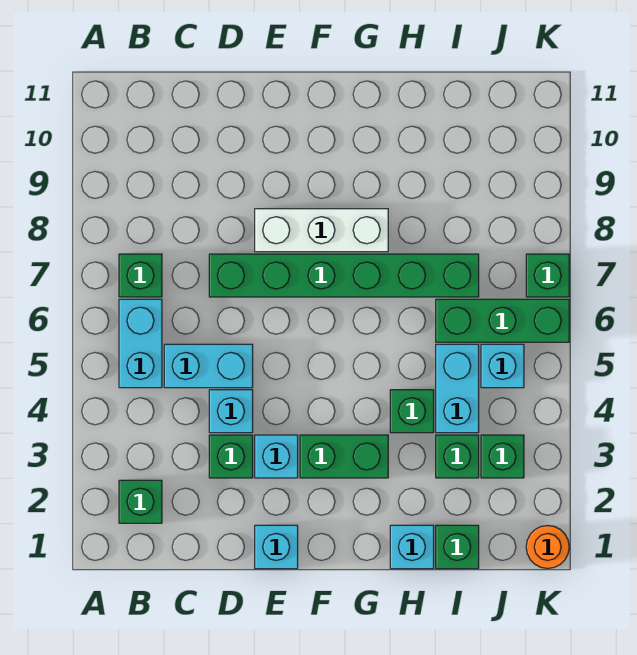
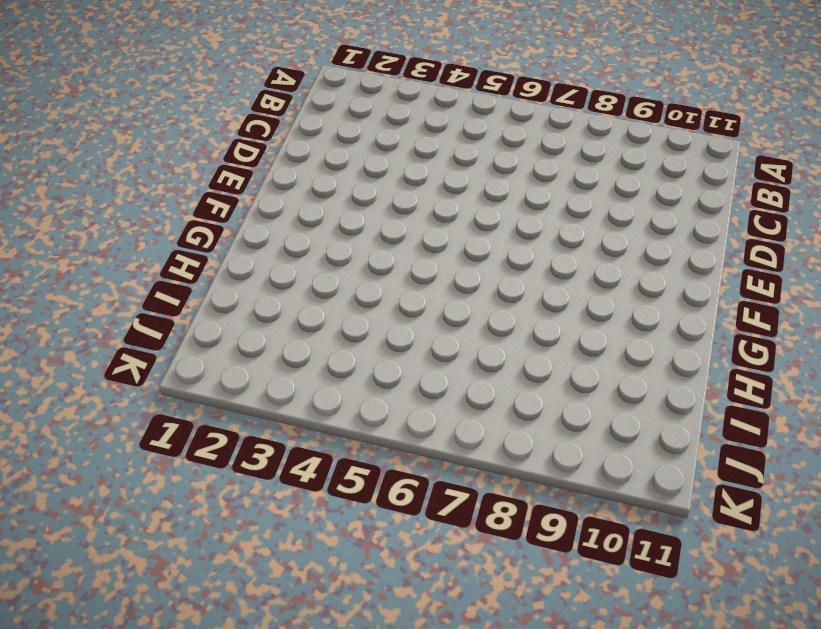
none -> green brick B2 level 1
none -> cyan brick B5:B6 level 1
none -> green brick B7 level 1

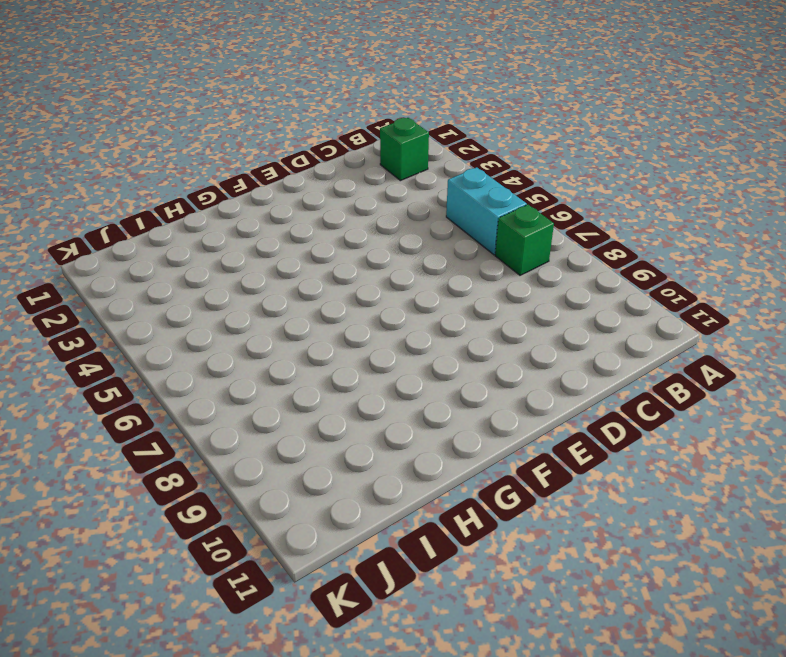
none -> cyan brick C5:D5 level 1
none -> green brick D3 level 1
none -> cyan brick D4 level 1

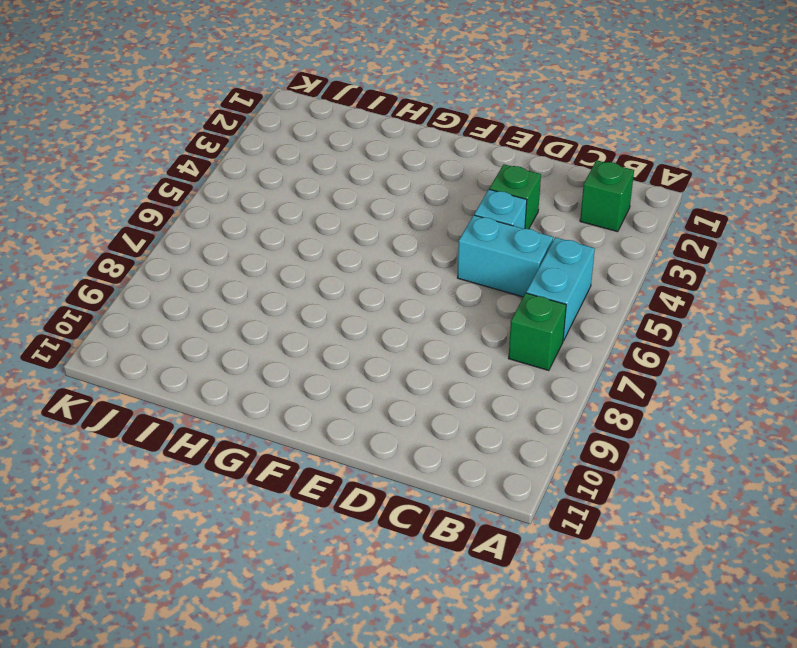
none -> green brick D7:I7 level 1
none -> cyan brick E1 level 1
none -> cyan brick E3 level 1

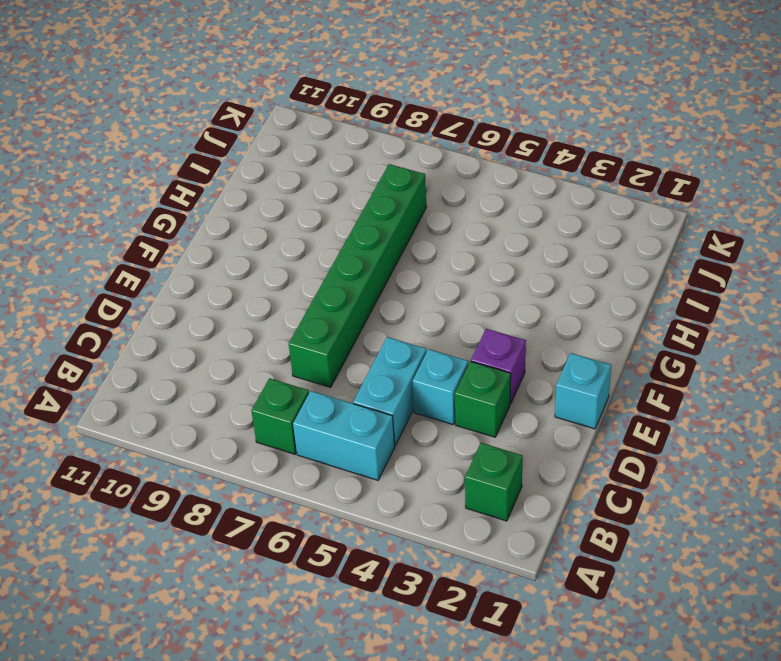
purple brick E3 level 1 -> cyan brick E3 level 1
none -> white brick E8:G8 level 1
none -> green brick F3:G3 level 1
none -> cyan brick H1 level 1

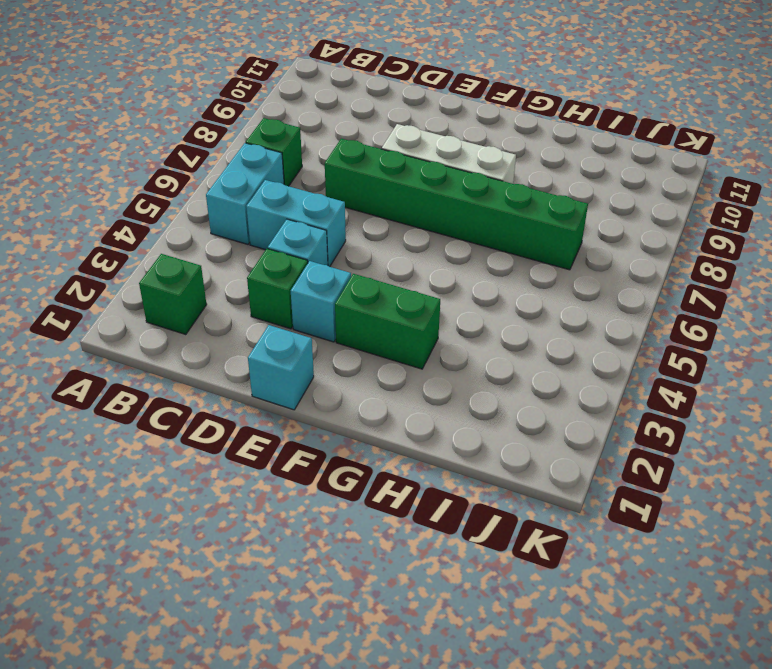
none -> cyan brick H1 level 1
none -> green brick H4 level 1
none -> green brick I1 level 1

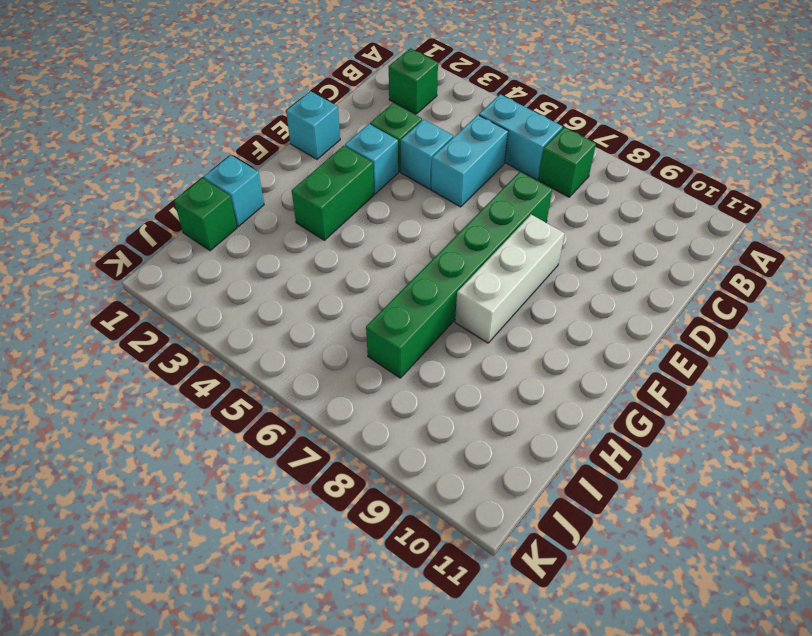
none -> green brick H4 level 1
none -> green brick I3 level 1
none -> cyan brick I4:I5 level 1

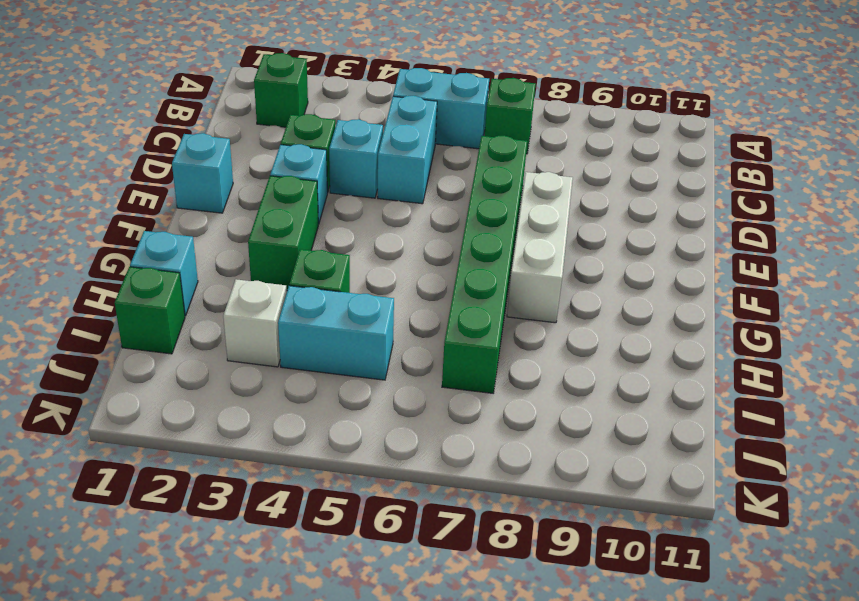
white brick I3 level 1 -> green brick I3 level 1
none -> green brick I6:K6 level 1
none -> green brick J3 level 1
none -> cyan brick J5 level 1

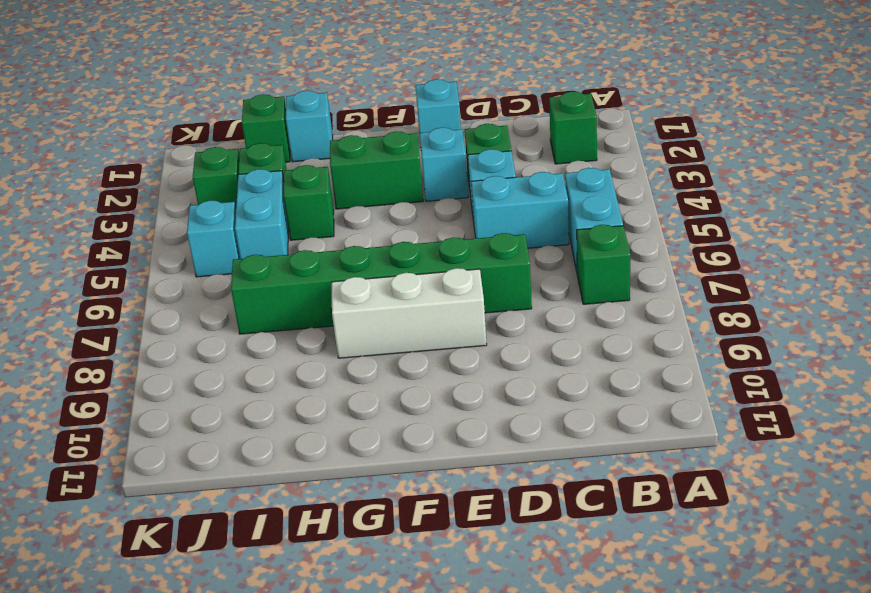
none -> green brick I6:K6 level 1
none -> orange round brick K1 level 1
none -> green brick K7 level 1

